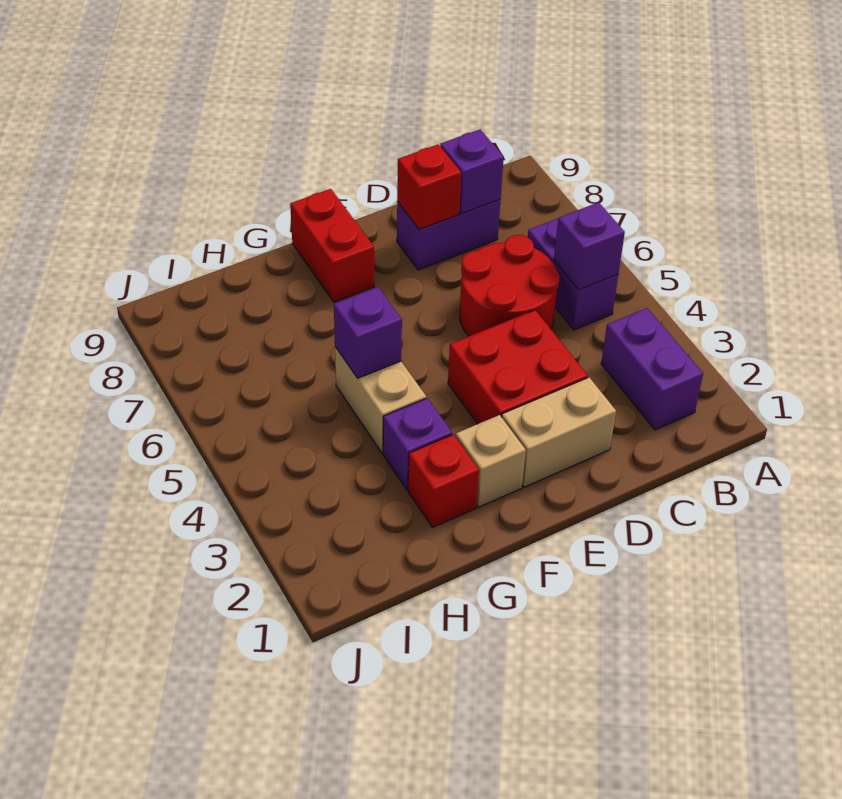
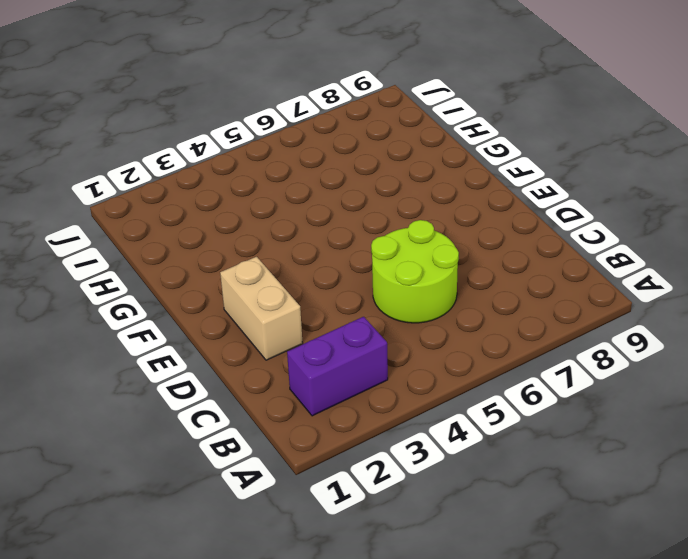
lime round brick C5:D6 level 1 -> red round brick C5:D6 level 1
none -> purple brick B5:B6 level 1
none -> purple brick C8:D8 level 1
none -> red brick D3:E4 level 1

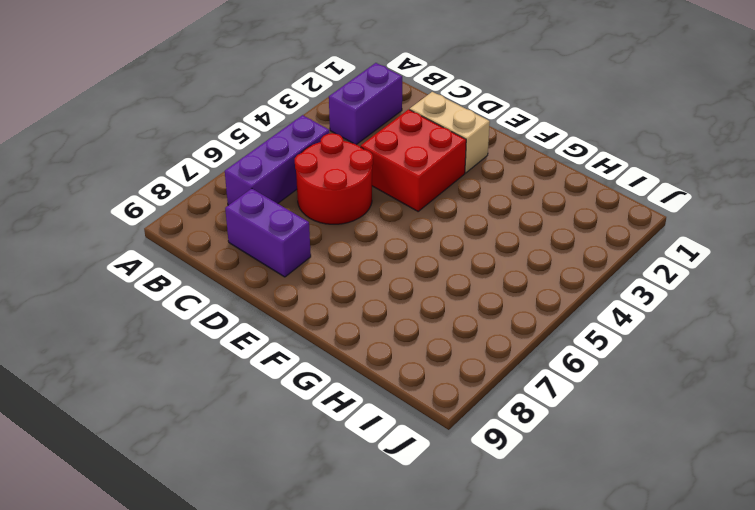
purple brick B5:B7 level 1 -> purple brick B5:B6 level 1
none -> tan brick F2 level 1
none -> red brick F8:F9 level 1
none -> red brick G2 level 1

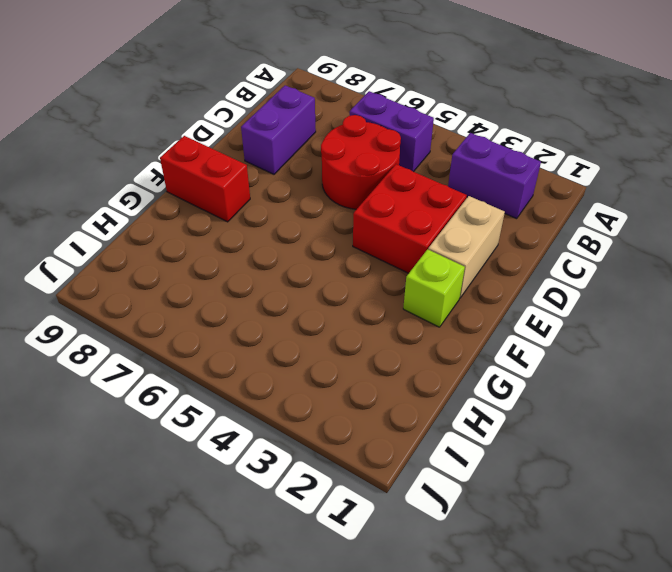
lime brick F2 level 1 -> tan brick F2 level 1
none -> red brick G2 level 1
none -> purple brick G3 level 1
none -> tan brick G4:G5 level 1

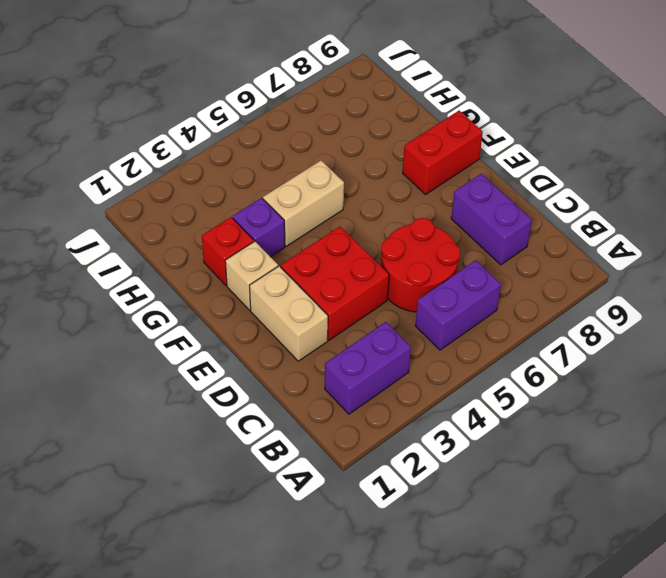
none -> purple brick B5 level 2
none -> purple brick C8 level 2
none -> red brick D8 level 2

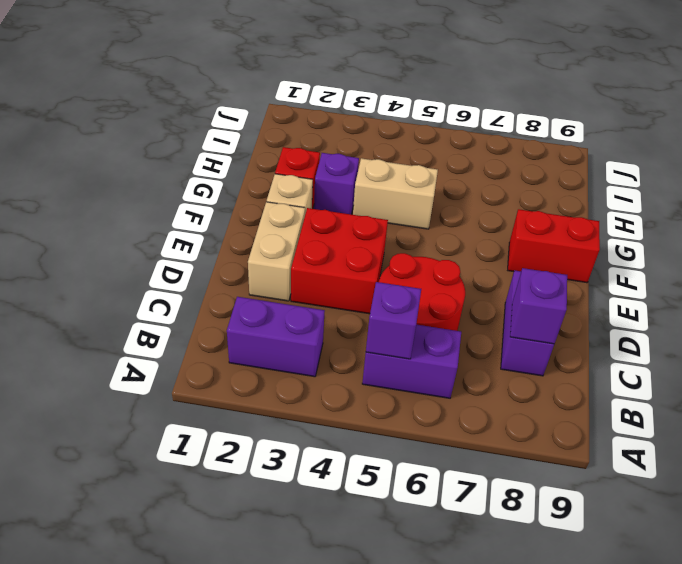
none -> red brick D8 level 2
none -> purple brick G5 level 2

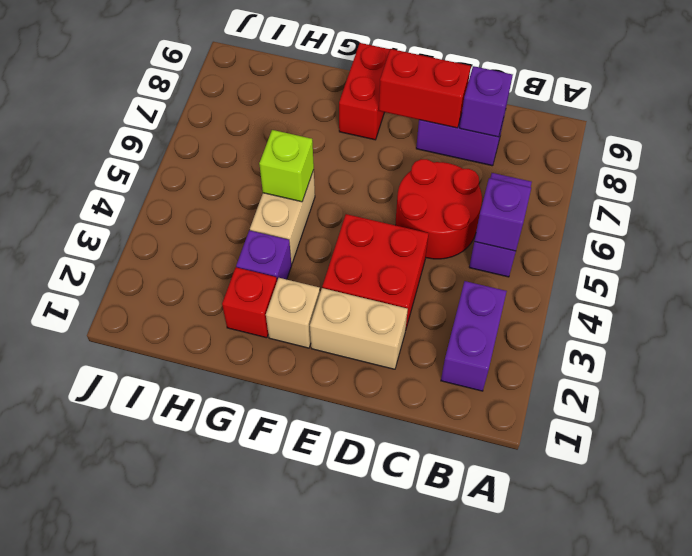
red brick D8:E8 level 2 -> red brick D8 level 2
lime brick G5 level 2 -> purple brick G5 level 2

